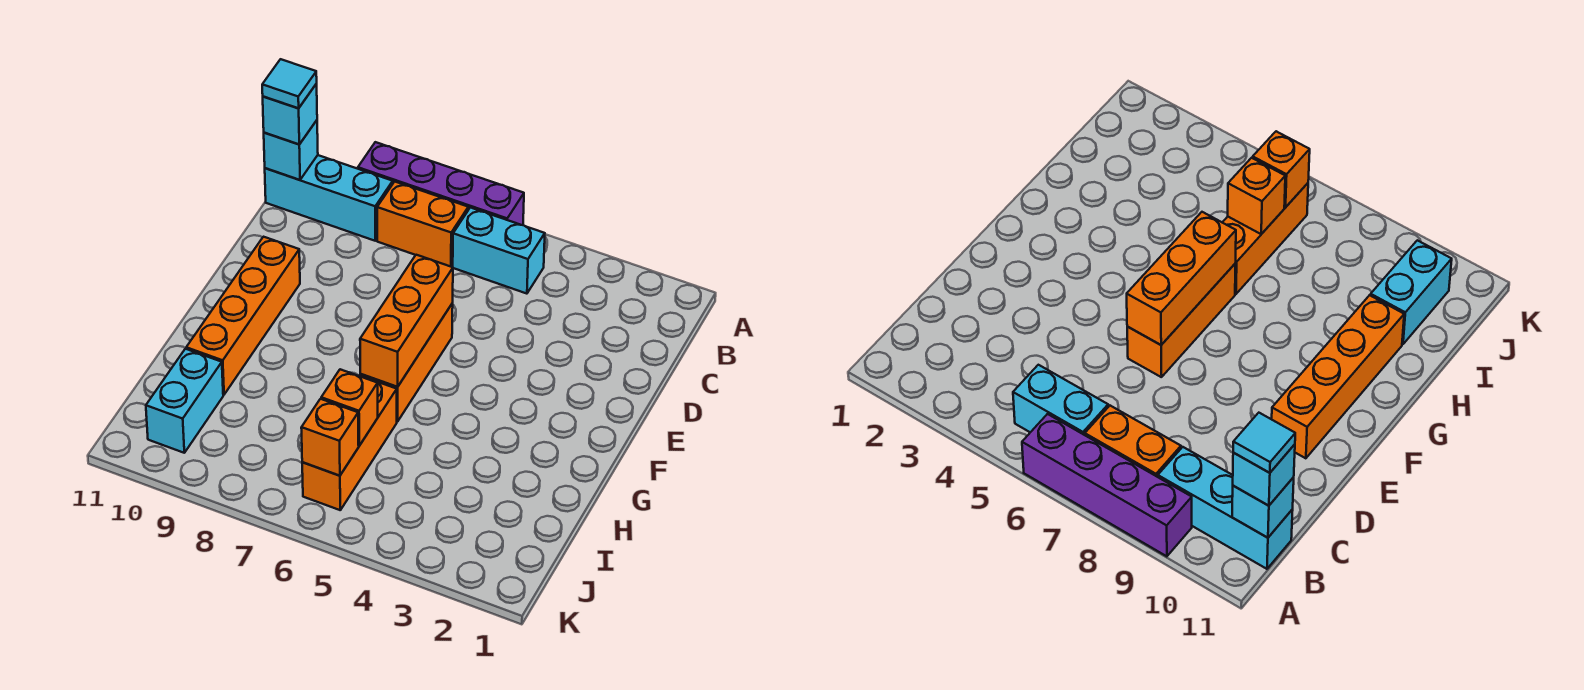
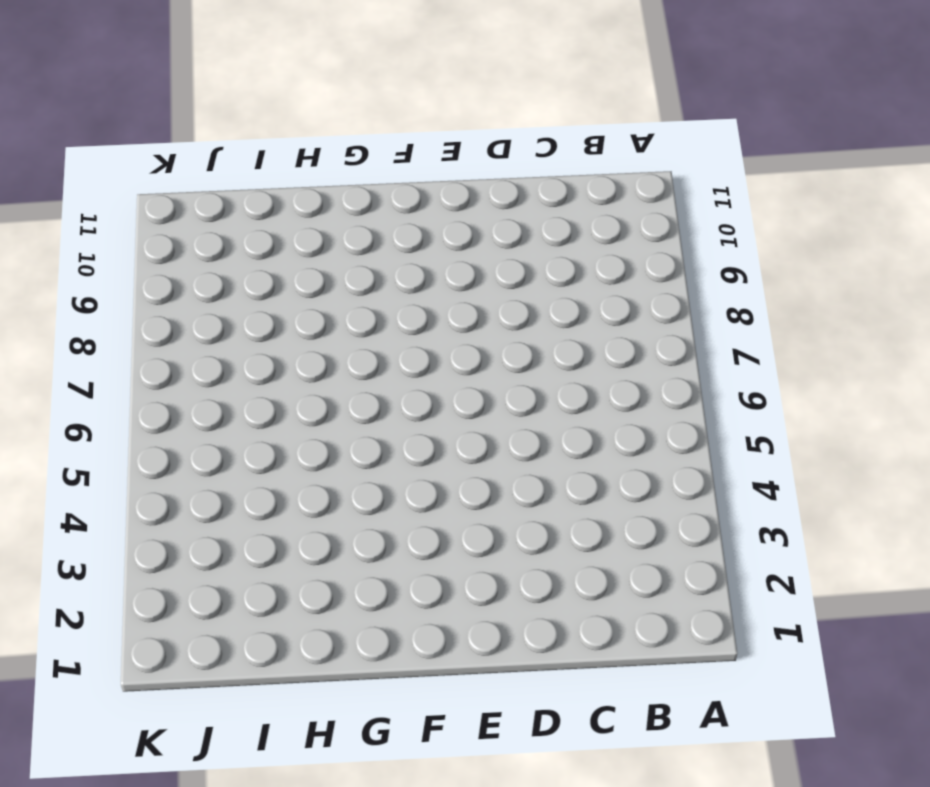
none -> purple brick A6:A9 level 1
none -> cyan brick B5:B6 level 1
none -> orange brick B7:B8 level 1

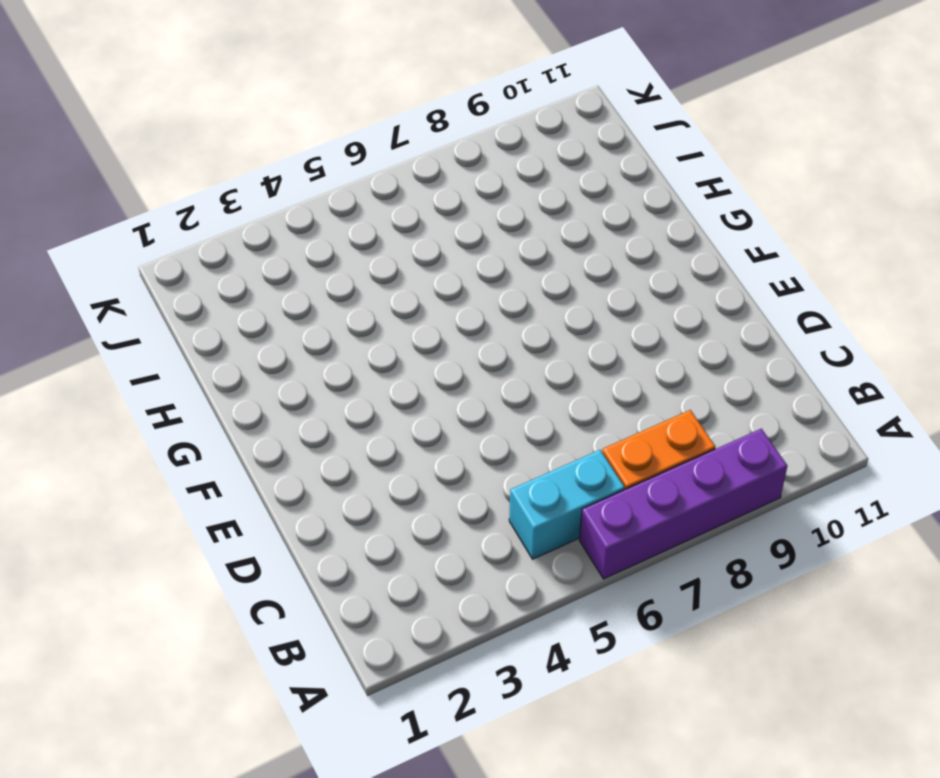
none -> cyan brick B9:B11 level 1
none -> orange brick E6:G6 level 1
none -> orange brick E10:H10 level 1

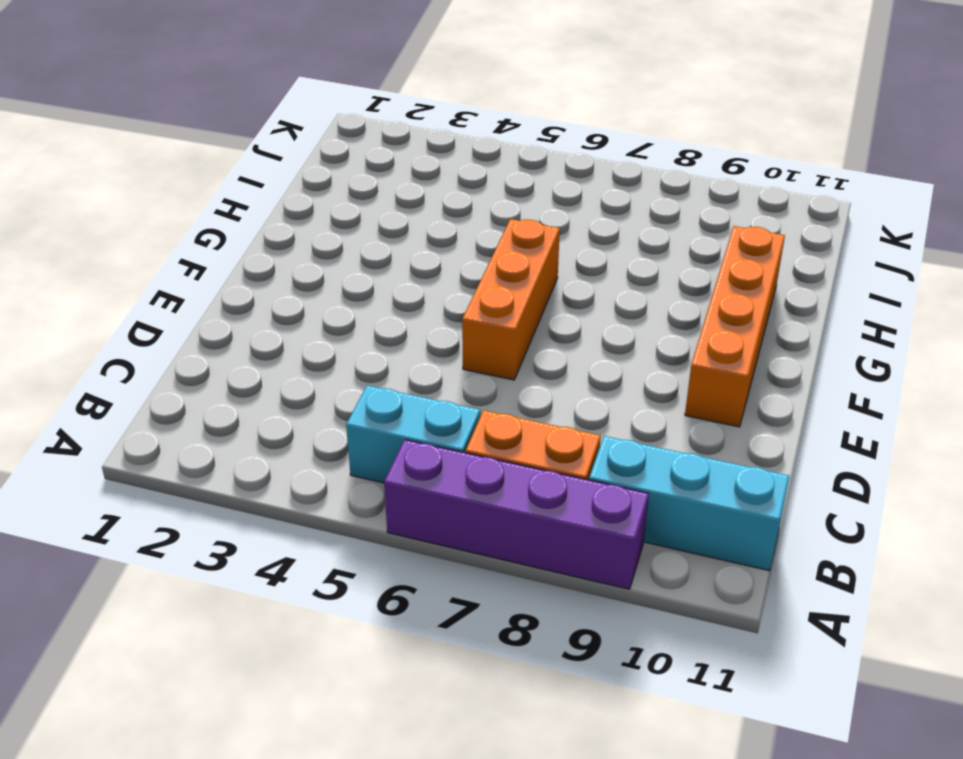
none -> orange brick H6:J6 level 1
none -> cyan brick I10:J10 level 1
none -> cyan brick B11 level 2

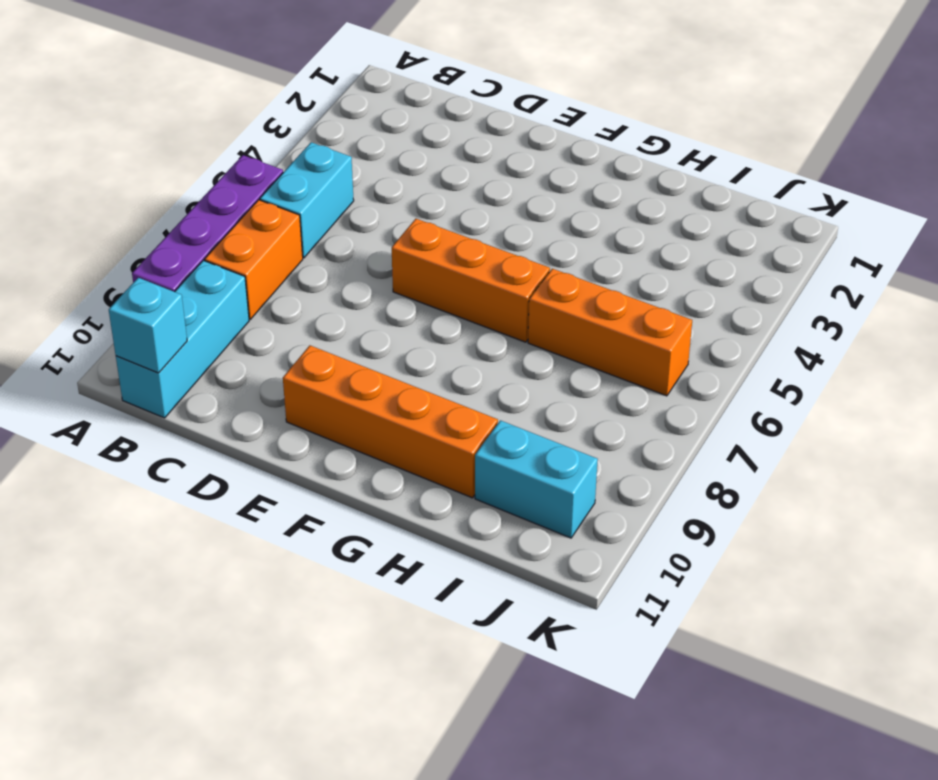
none -> orange brick E6:G6 level 2
none -> orange brick I6 level 2
none -> orange brick J6 level 2

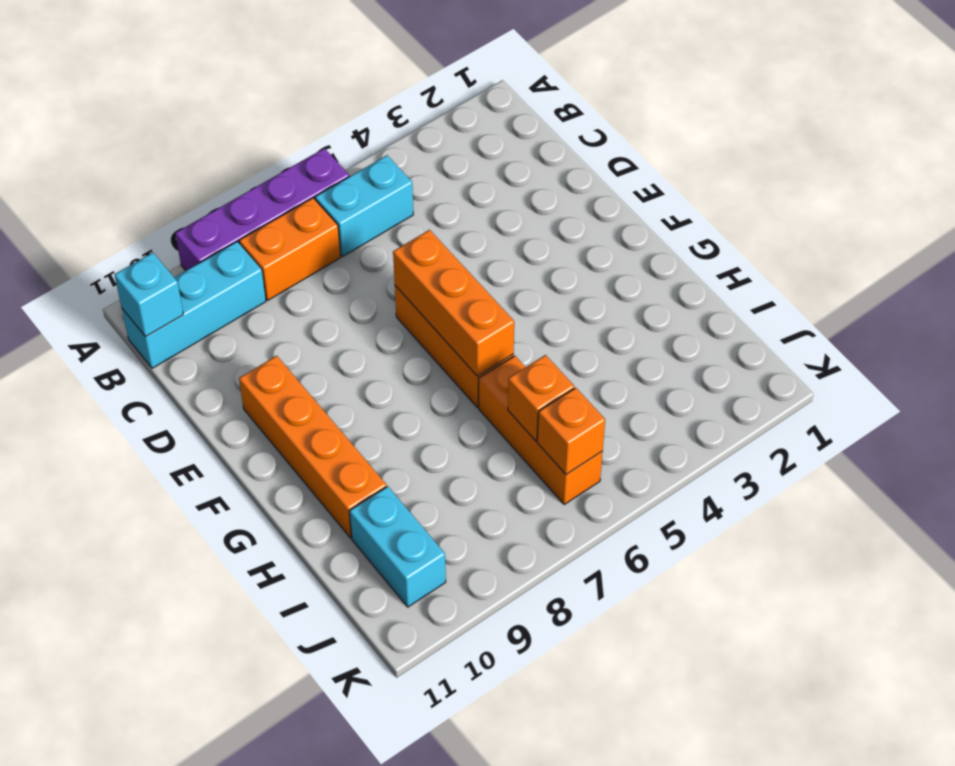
none -> cyan brick B11 level 3
none -> cyan tile B11 level 4

